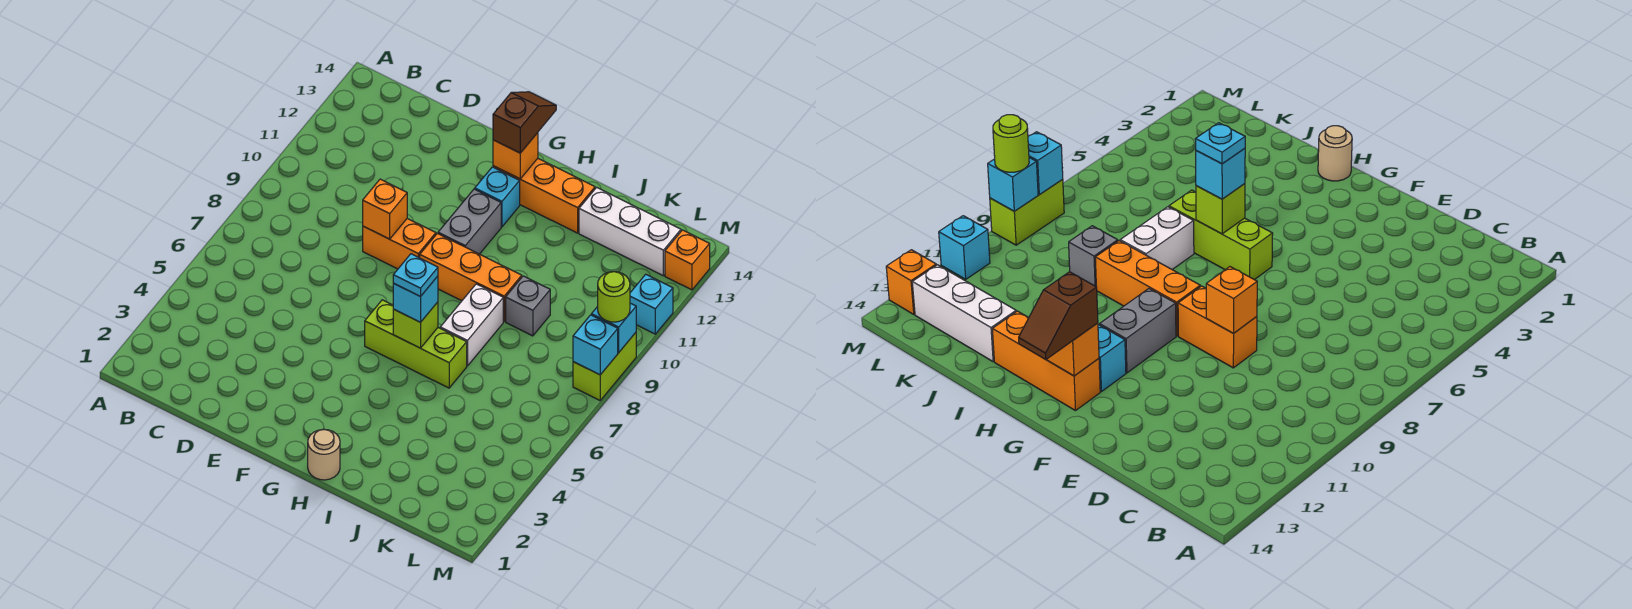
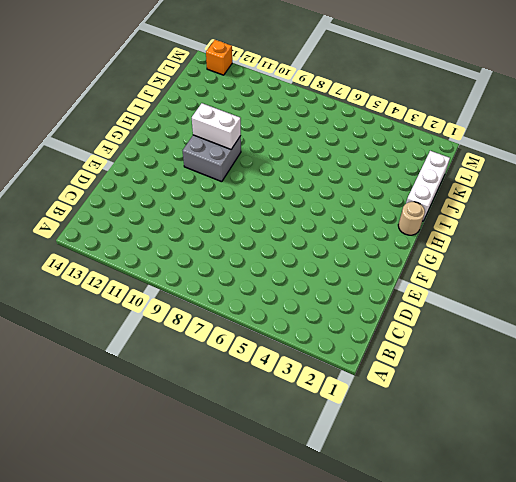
grey brick G10:H11 level 1 -> grey brick G10:G11 level 1
white brick H10:H11 level 2 -> white brick I7:I8 level 1
white brick I1:K1 level 1 -> white brick J13:L13 level 1
none -> orange brick E9:F9 level 1
none -> lime brick G6:I6 level 1
none -> orange brick G9:I9 level 1

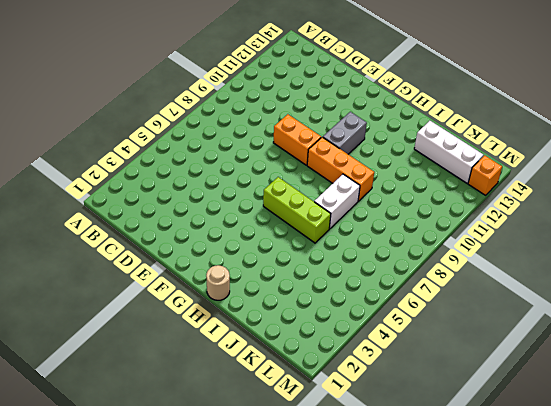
none -> cyan brick G12 level 1
none -> orange brick G13:I13 level 1
none -> grey brick J9 level 1

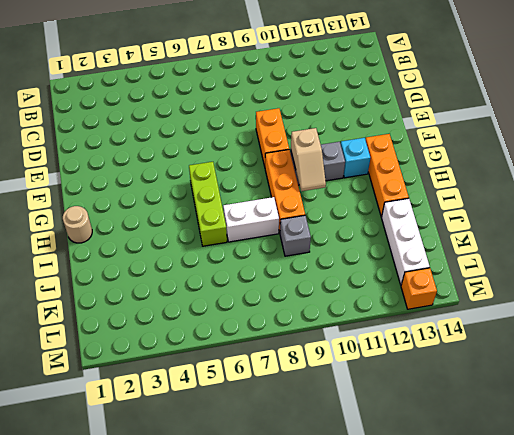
tan slope G10:H10 level 2 top G -> none
none -> lime brick M8:M9 level 1
none -> cyan brick M11 level 1
none -> orange brick E9 level 2

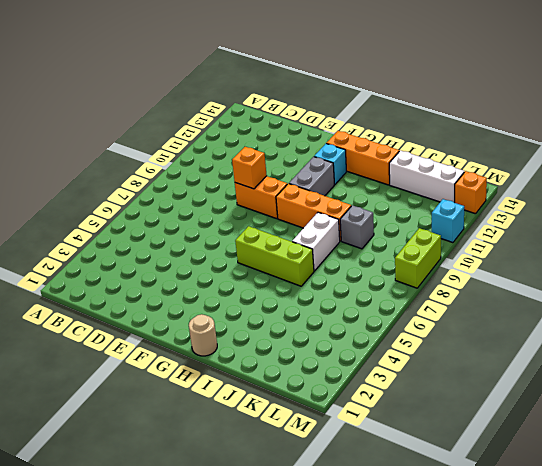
none -> orange brick G13 level 2
none -> lime brick H6 level 2
none -> cyan brick M8 level 2

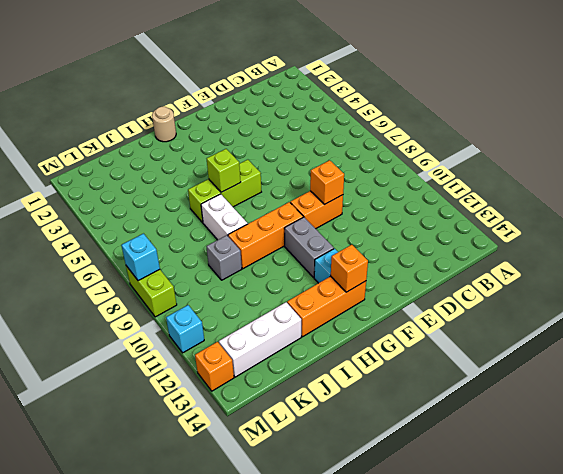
none -> cyan brick M9 level 2
none -> brown slope G13:G14 level 3 top 13
none -> cyan brick H6 level 3

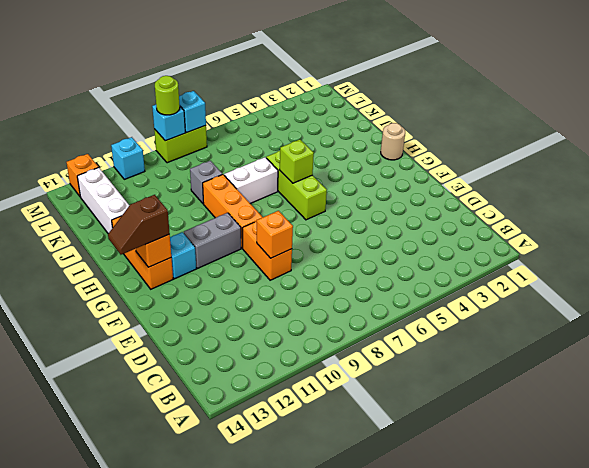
none -> cyan brick H6 level 3
none -> cyan plate H6 level 4

